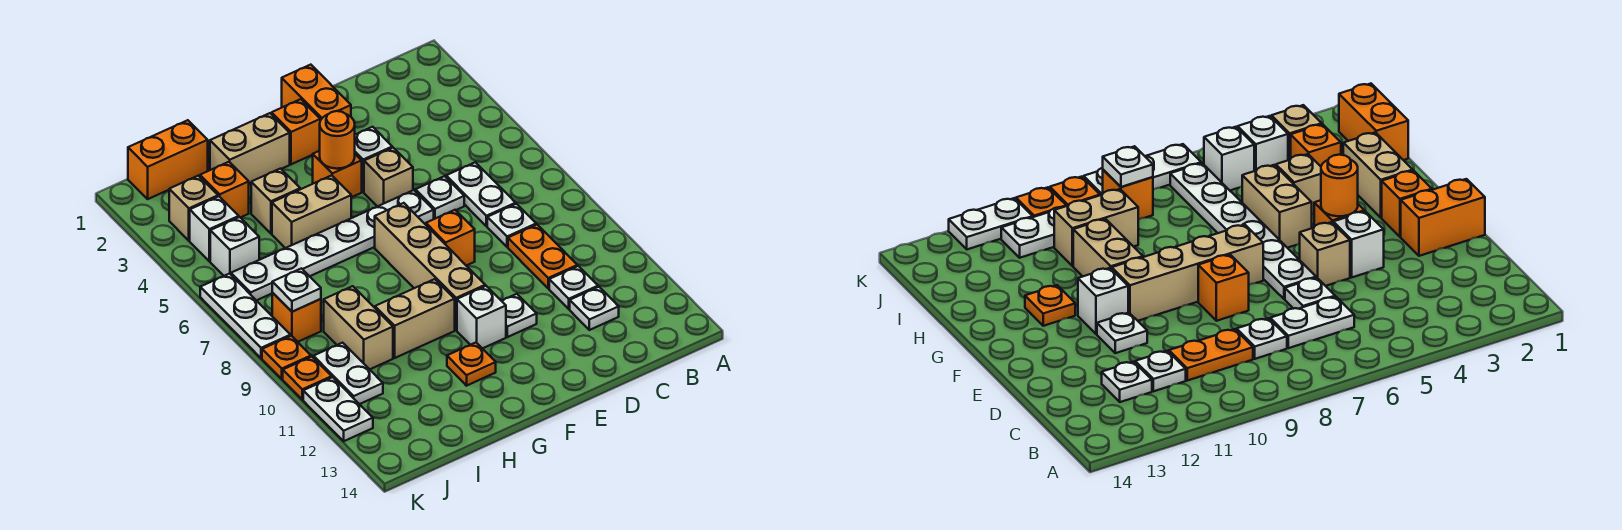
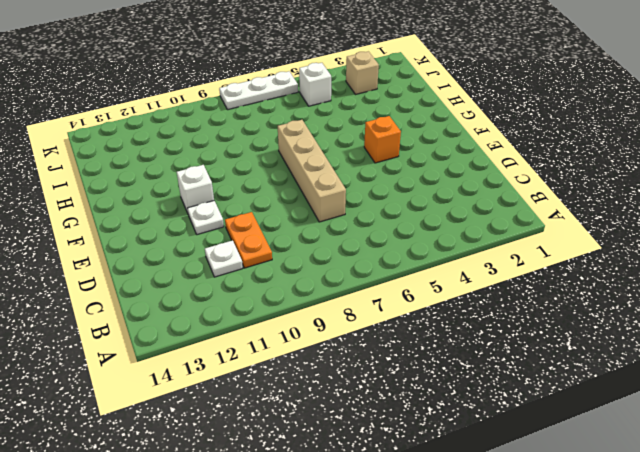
orange plate C10:D10 level 1 -> orange plate C9:C10 level 1
tan brick D7:G7 level 1 -> tan brick F7:F10 level 1
none -> white plate C6:C7 level 1
none -> white plate C8 level 1
none -> white plate C12 level 1
none -> white plate D6 level 1

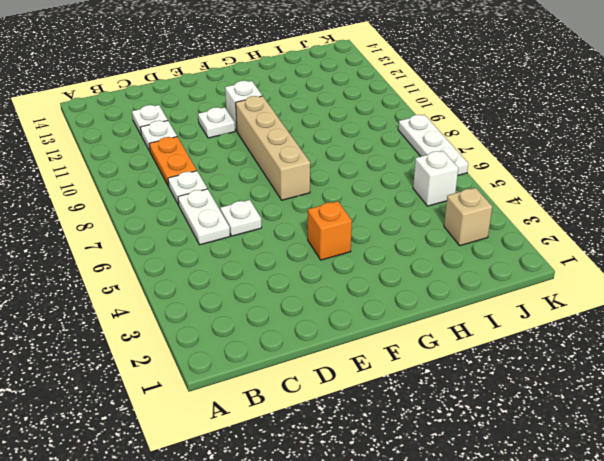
none -> orange brick E1:E2 level 1
none -> white brick E4 level 1
none -> tan brick E5 level 1
none -> white plate E6:J6 level 1

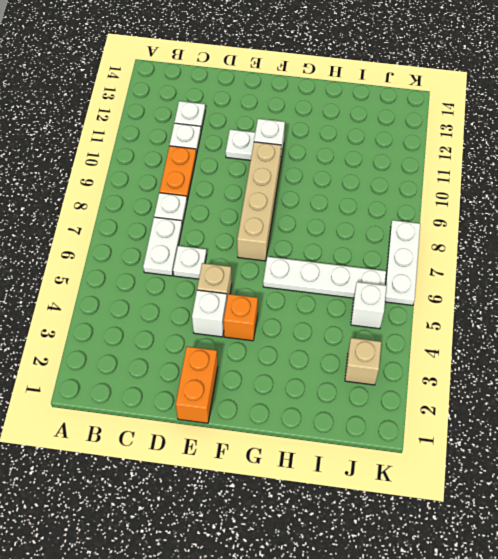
white plate G6:J6 level 1 -> white plate E6:J6 level 1
none -> orange brick E8 level 1
none -> orange brick F2 level 1
none -> tan brick G2:H2 level 1
none -> tan brick G5:H5 level 1

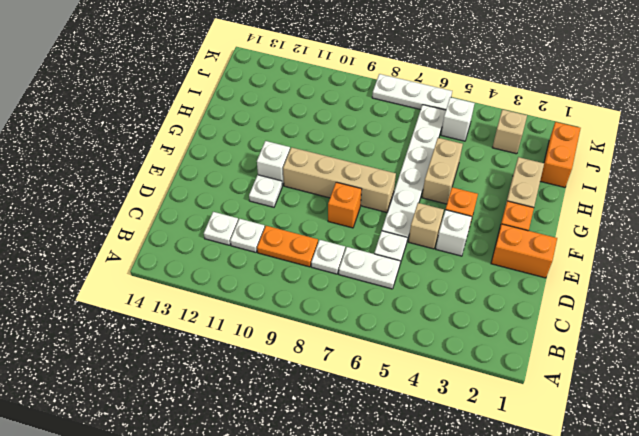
none -> tan brick G10:H10 level 1
none -> orange plate G12 level 1
none -> tan brick H4 level 1
none -> orange brick I3 level 1

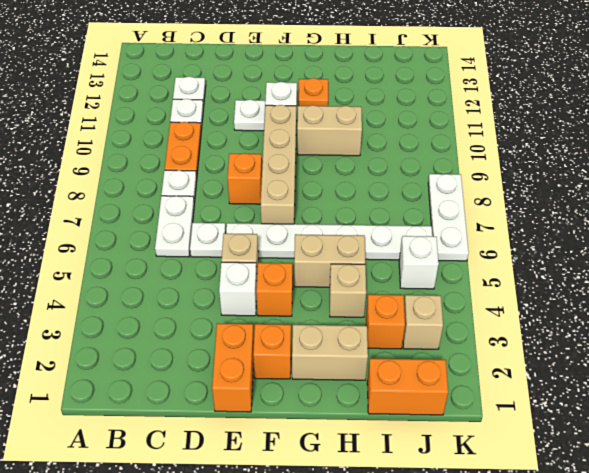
none -> tan brick I9:I10 level 1
none -> white brick J4 level 1
none -> orange brick J8 level 1
none -> white plate J10:J11 level 1

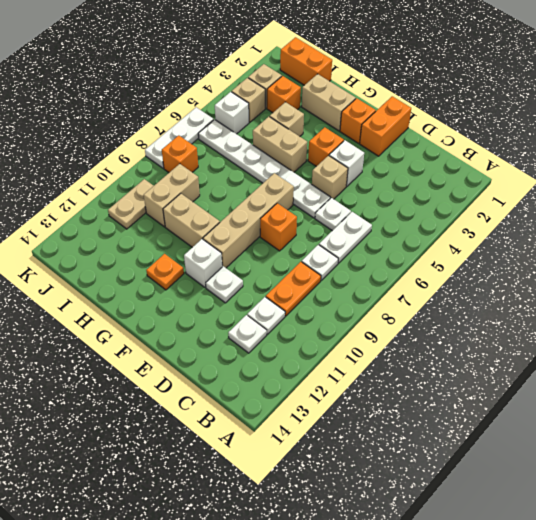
tan brick J4 level 1 -> white brick J4 level 1
tan plate J10:J11 level 1 -> white plate J10:J11 level 1
none -> orange plate K9 level 1
none -> orange plate K10 level 1
none -> white plate K11:K12 level 1
none -> orange round brick F4 level 2

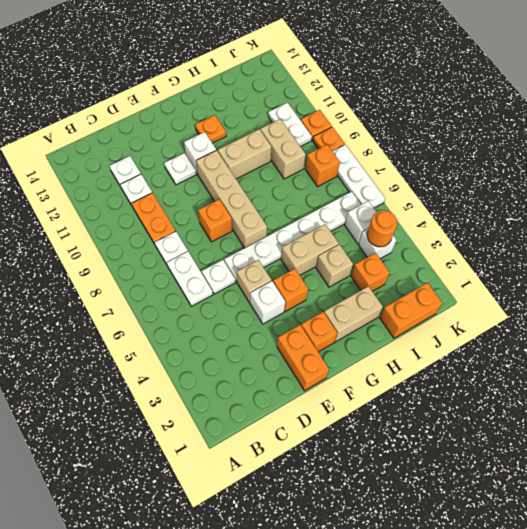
orange round brick J4 level 2 -> orange round brick F4 level 2
none -> tan brick J3 level 1
none -> white plate K11:K12 level 1
none -> white plate J8 level 2

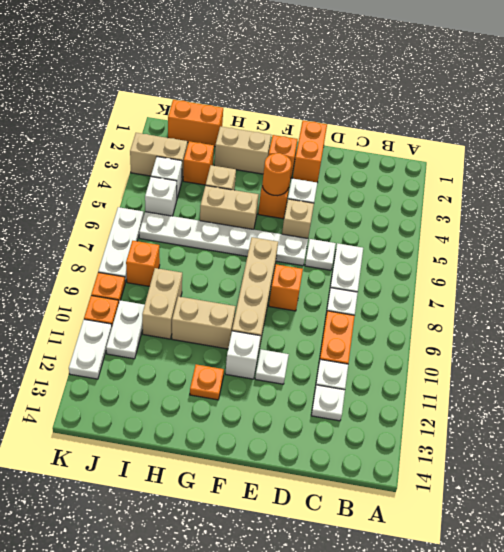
tan brick J3:K3 level 1 -> tan brick J3 level 1
none -> white plate J8 level 2

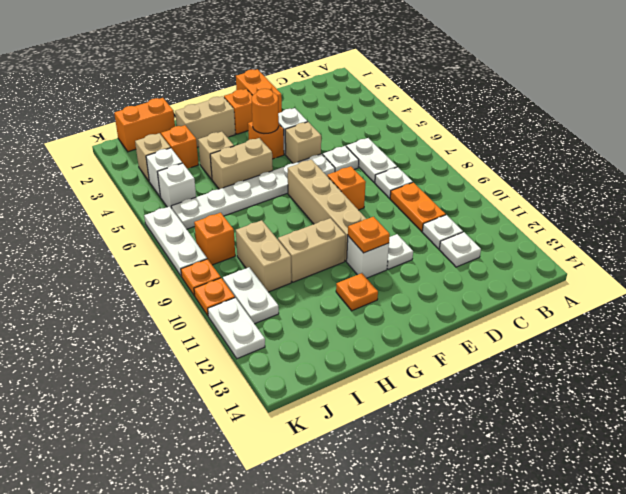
orange plate F11 level 2 -> none
none -> white plate J8 level 2

